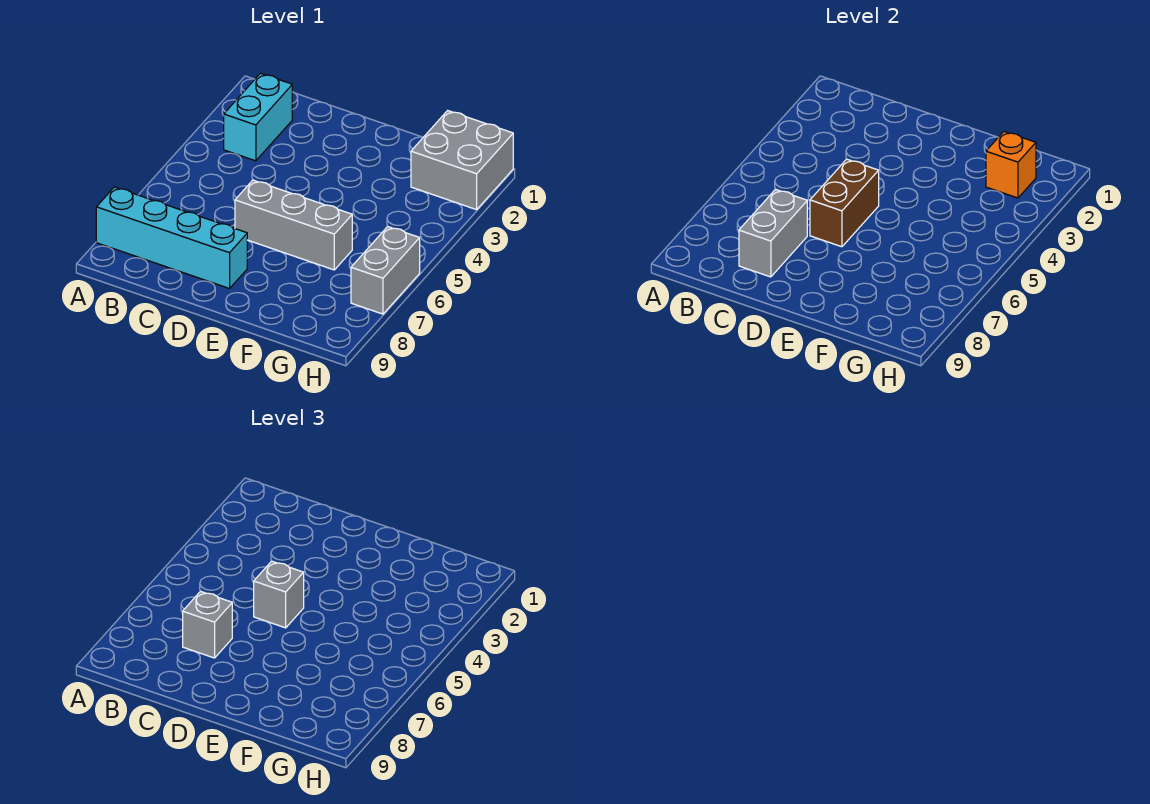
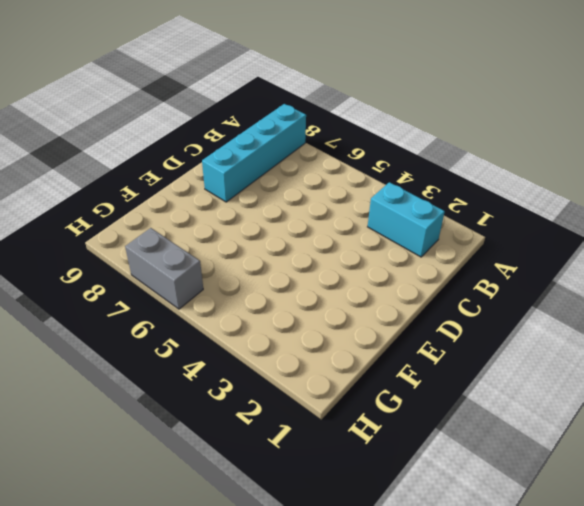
none -> grey brick D6:F6 level 1
none -> grey brick G1:H2 level 1

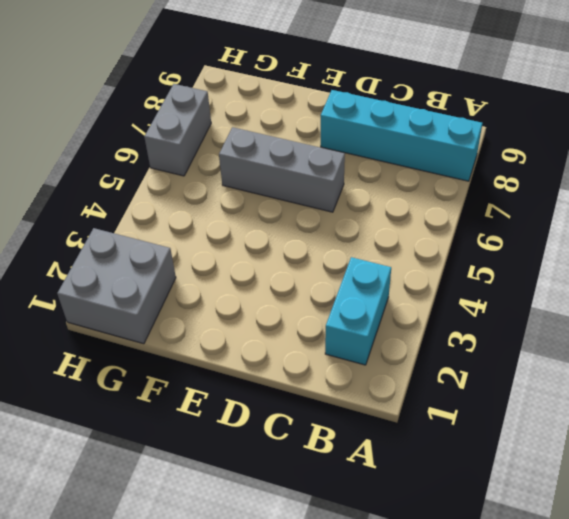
none -> grey brick C7:C8 level 2
none -> brown brick D5:D6 level 2

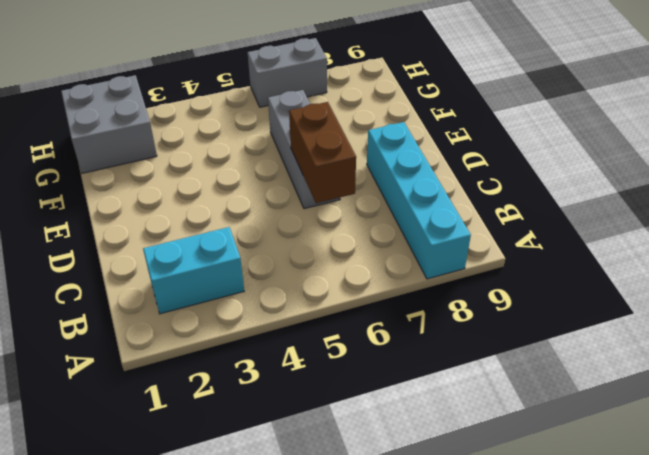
brown brick C6:D6 level 2 -> brown brick D5:D6 level 2
none -> grey brick C7:C8 level 2
none -> orange brick G2 level 2

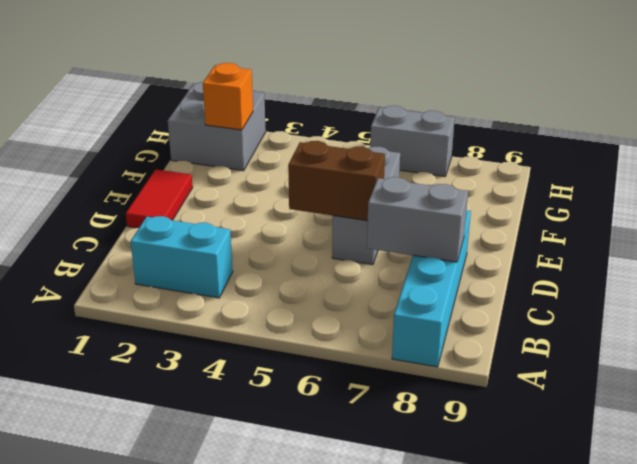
red tile D1:E1 level 1 -> none
none -> grey brick C7 level 3
none -> grey brick D5 level 3

